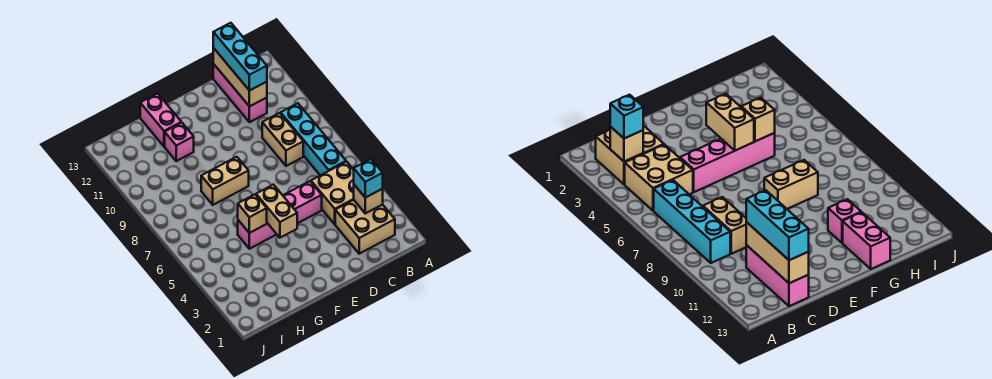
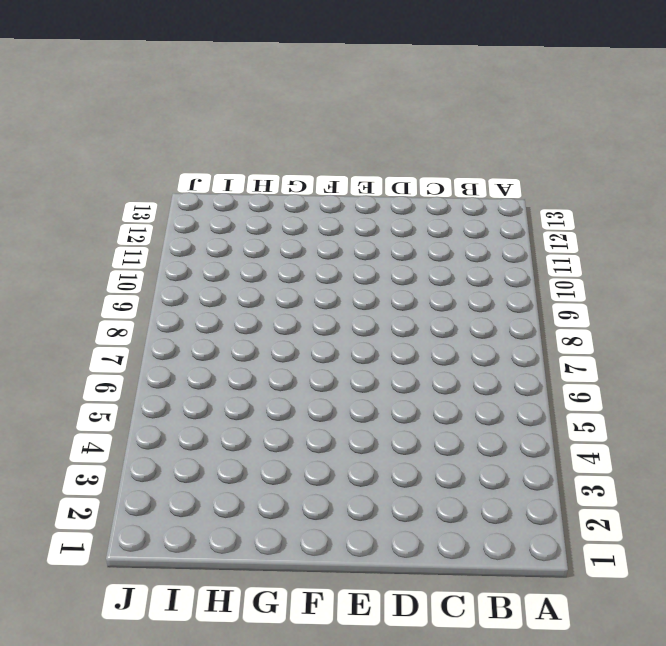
none -> tan brick B2:C3 level 1
none -> tan brick B4:C5 level 1
none -> cyan brick B6:B9 level 1

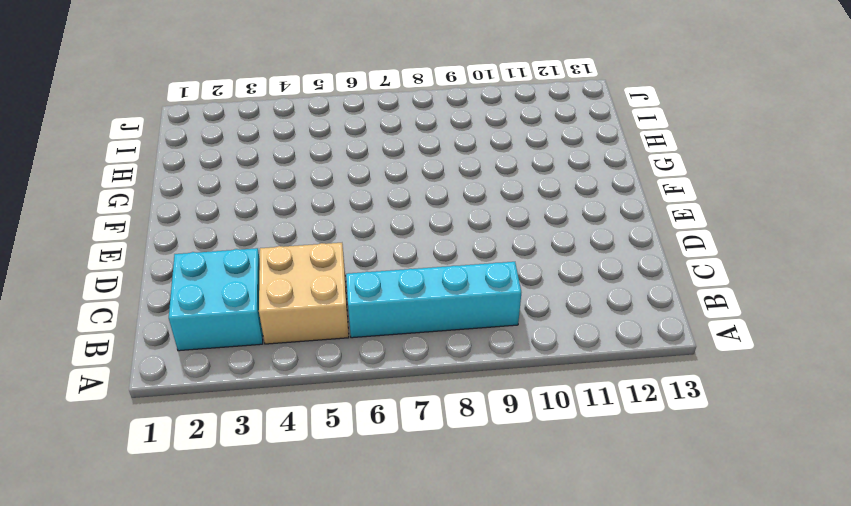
cyan brick B2:C3 level 1 -> tan brick B2:C3 level 1
none -> tan brick C8:C9 level 1
none -> pink brick C11:C13 level 1
none -> pink brick D5:G5 level 1

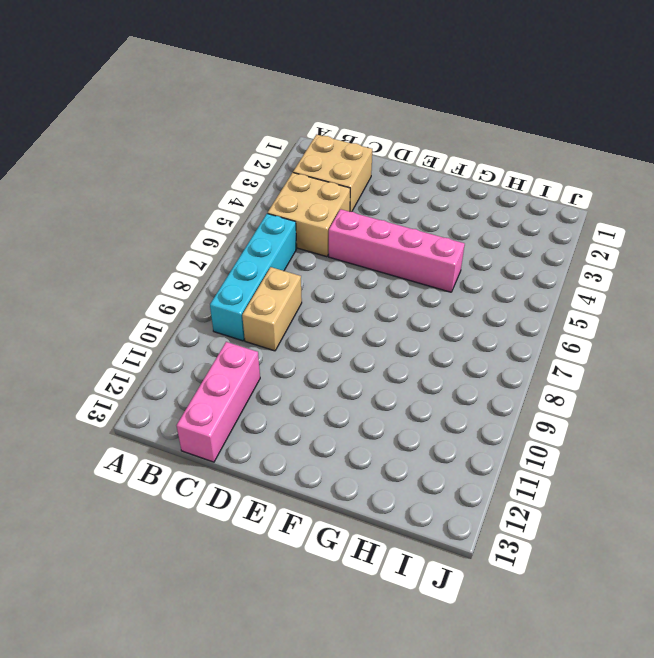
none -> tan brick F8:G8 level 1
none -> pink brick G11 level 1
none -> pink brick G12:G13 level 1

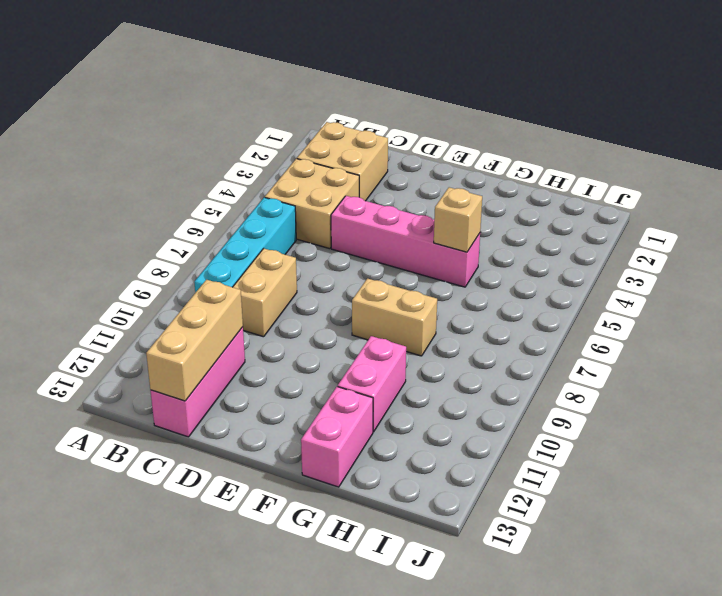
pink brick G10:G11 level 1 -> pink brick G11 level 1
none -> tan brick B3 level 2
none -> tan brick F4:F5 level 2
none -> cyan brick B3 level 3

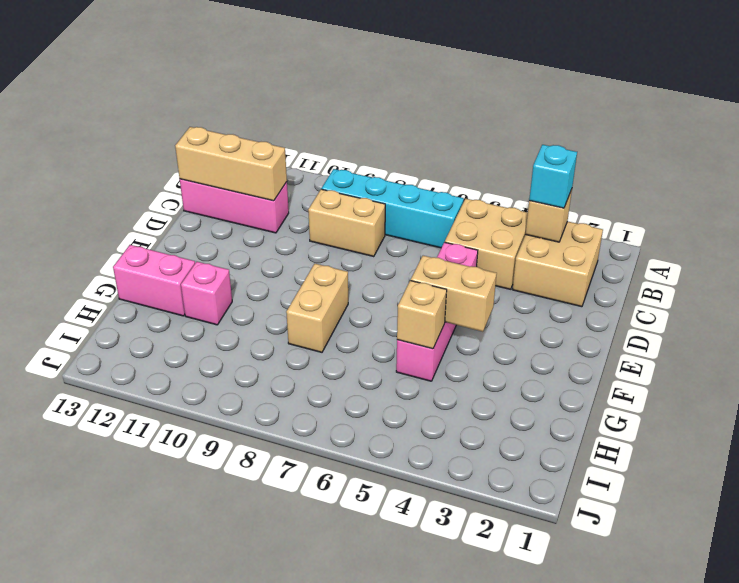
none -> cyan brick C11:C13 level 3

